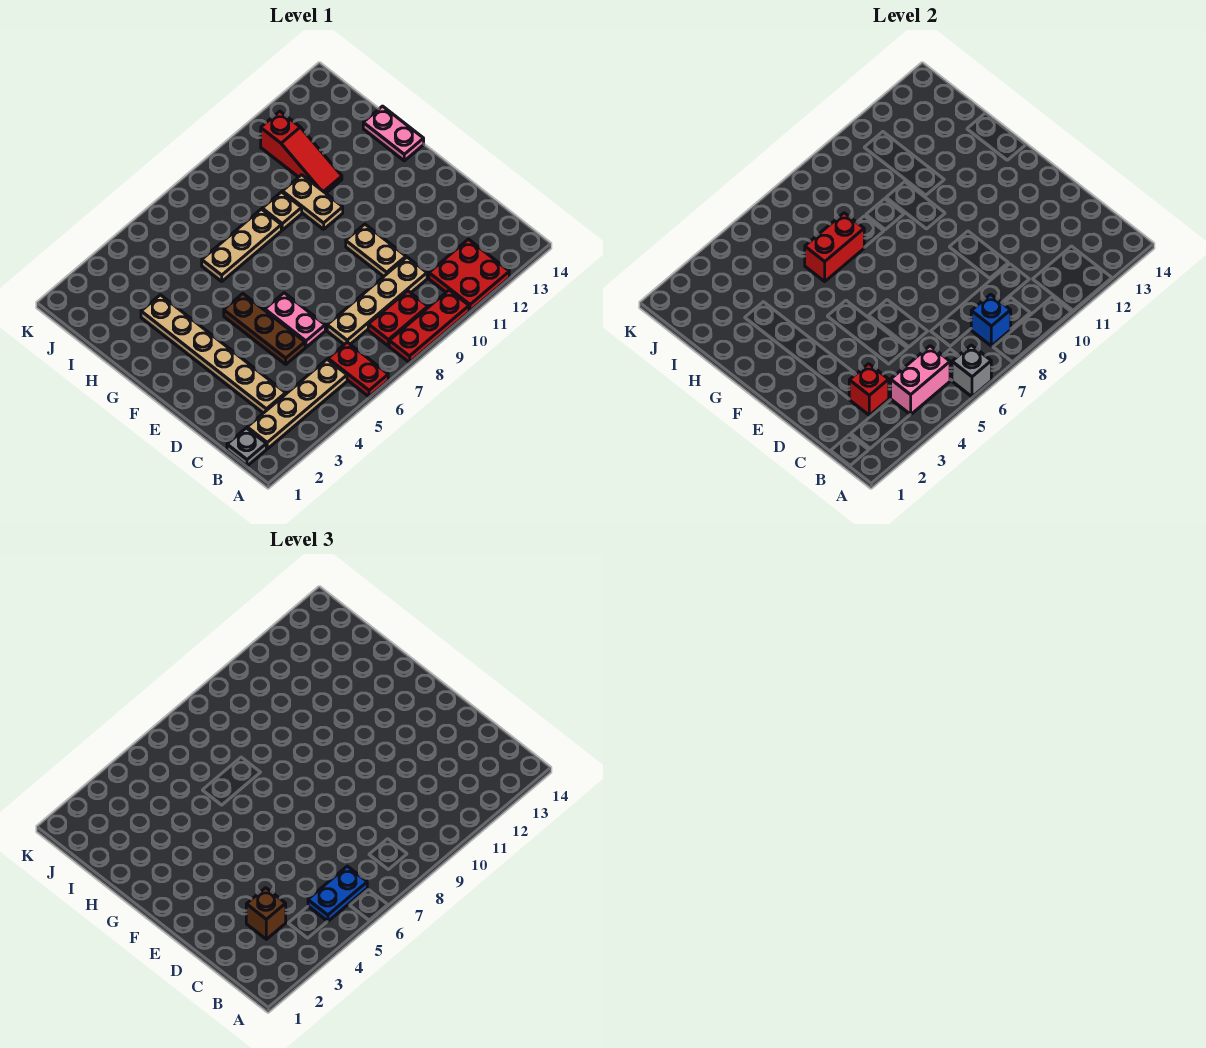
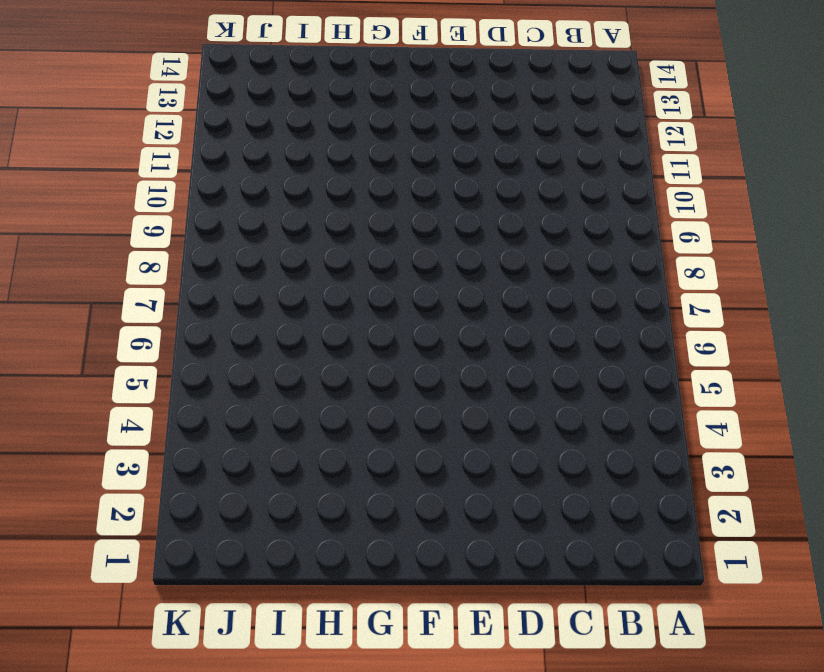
none -> red plate A6:B6 level 1
none -> red plate A8:A10 level 1
none -> red plate A11:B12 level 1

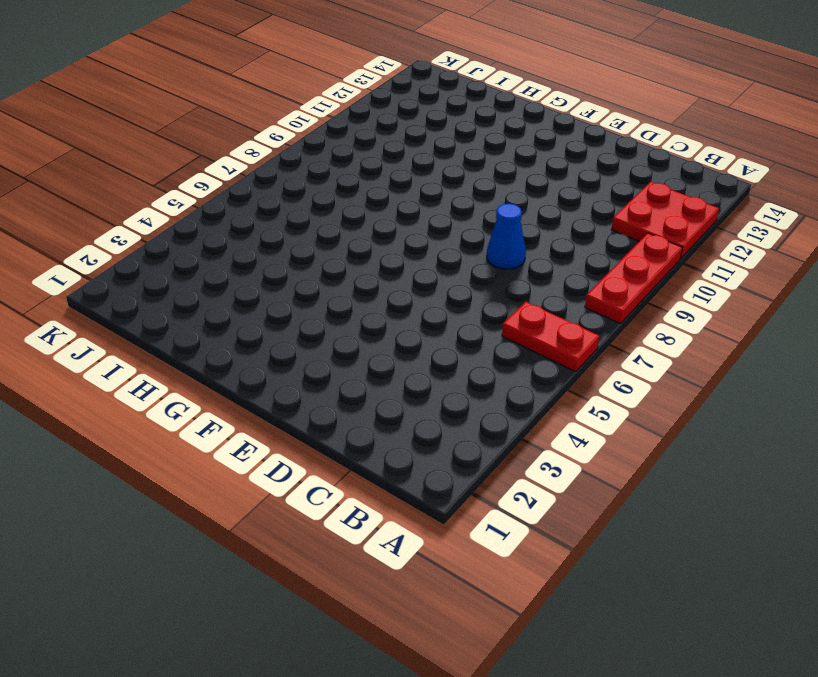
blue cone D8 level 1 -> none
none -> grey plate B1 level 1
none -> tan plate B2:B5 level 1
none -> red plate B8:B9 level 1

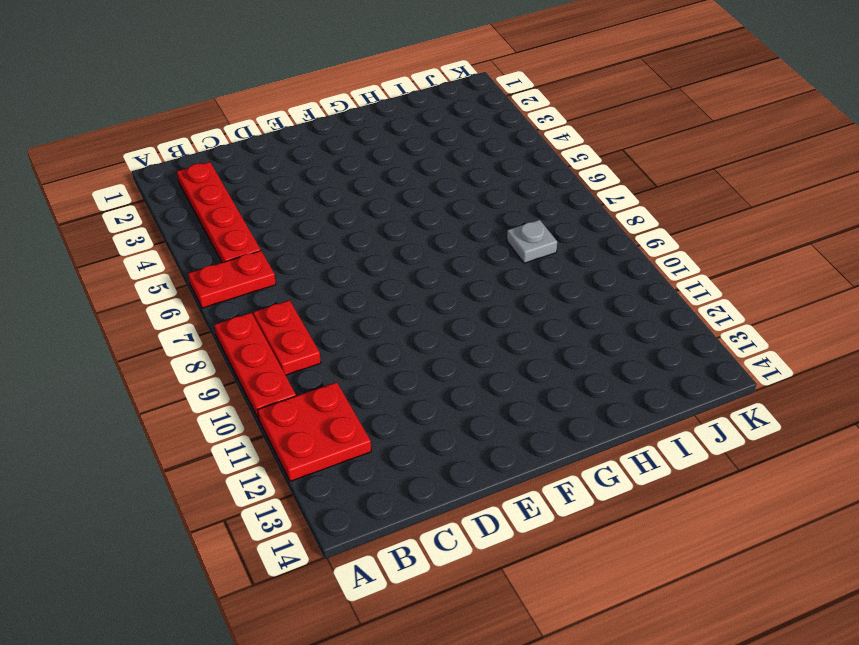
red plate B2:B5 level 1 -> tan plate B2:B5 level 1
grey plate I8 level 1 -> grey plate B1 level 1
none -> tan plate C3:H3 level 1
none -> tan plate C7:C10 level 1
none -> brown plate D5:F5 level 1

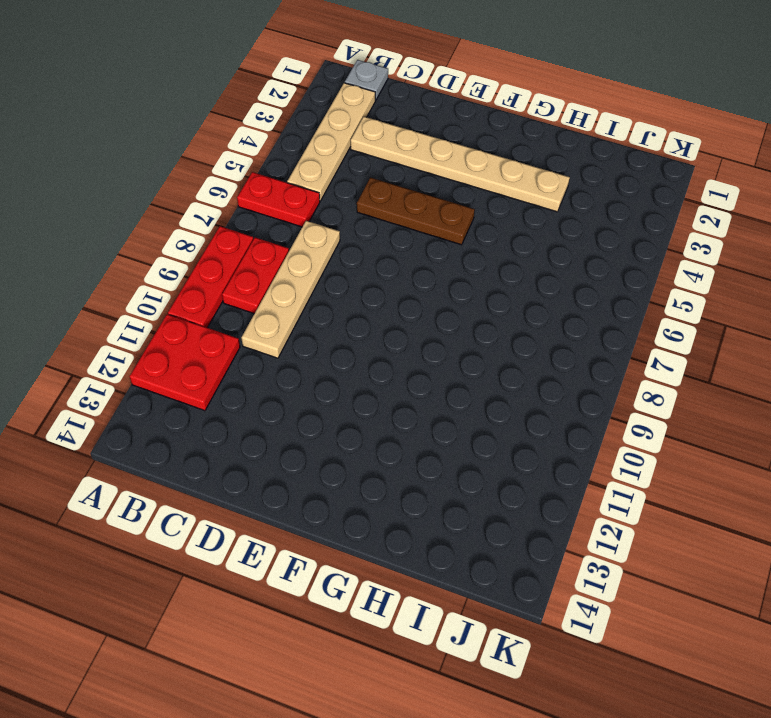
none -> pink plate D6:E6 level 1
none -> tan plate D10:E10 level 1
none -> tan plate G10:H10 level 1

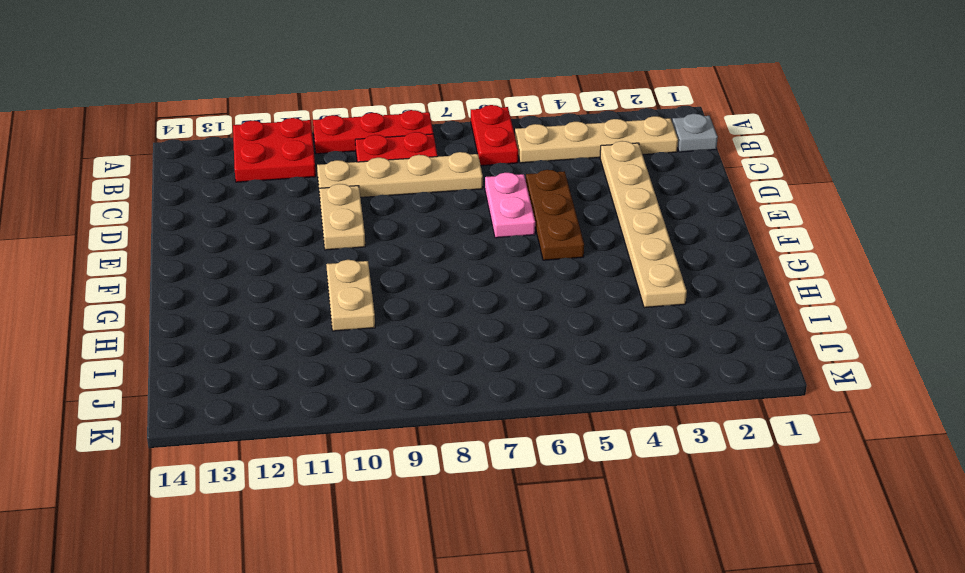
none -> pink plate G14:H14 level 1
none -> tan plate H6:H8 level 1
none -> tan plate H9 level 1

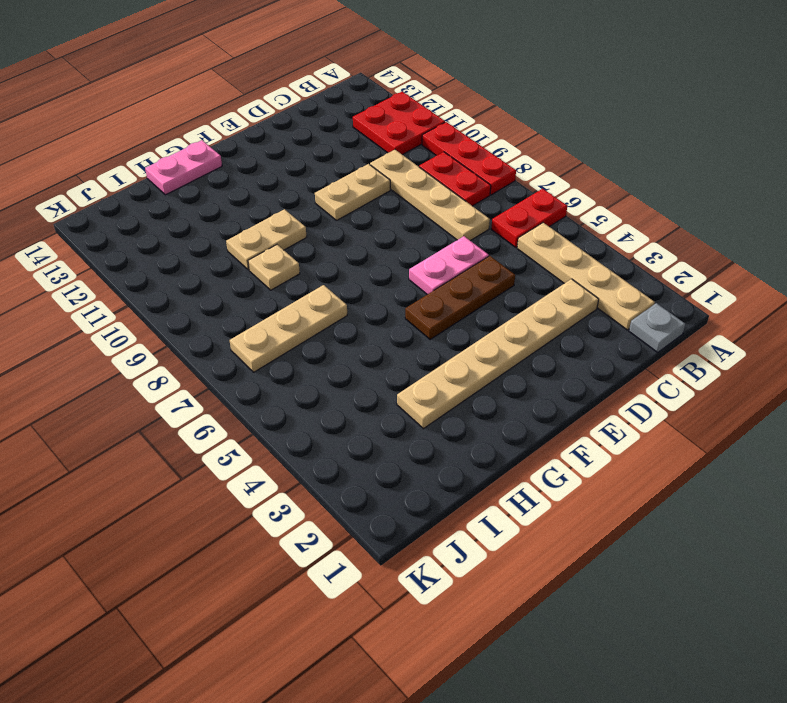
tan plate H7:J7 level 1 -> tan plate H6:H8 level 1
none -> red slope H11:J11 level 1 top J
none -> grey brick A6 level 2
none -> pink brick B4:B5 level 2

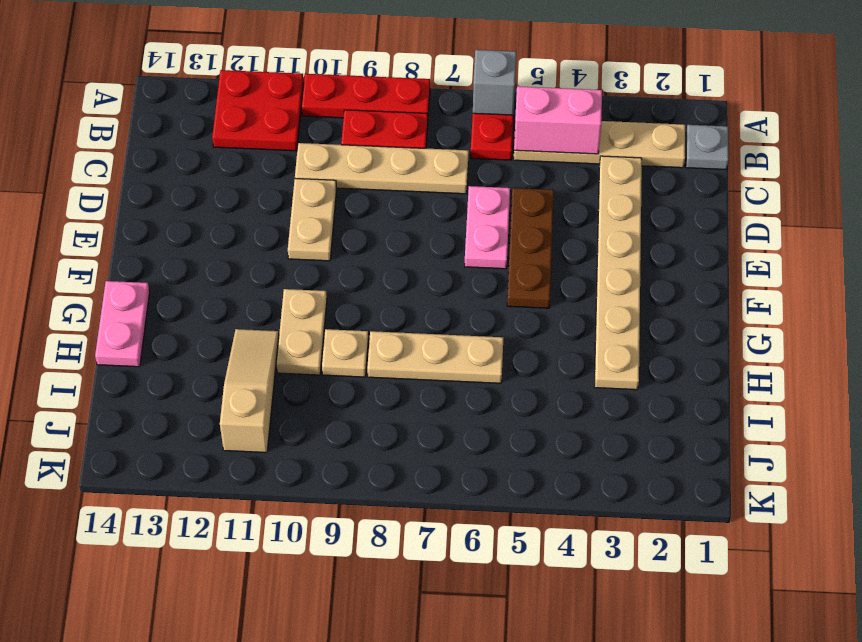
tan slope H11:J11 level 1 top J -> red slope H11:J11 level 1 top J
none -> blue brick B8 level 2
none -> red brick C3 level 2
none -> red brick H6:H7 level 2

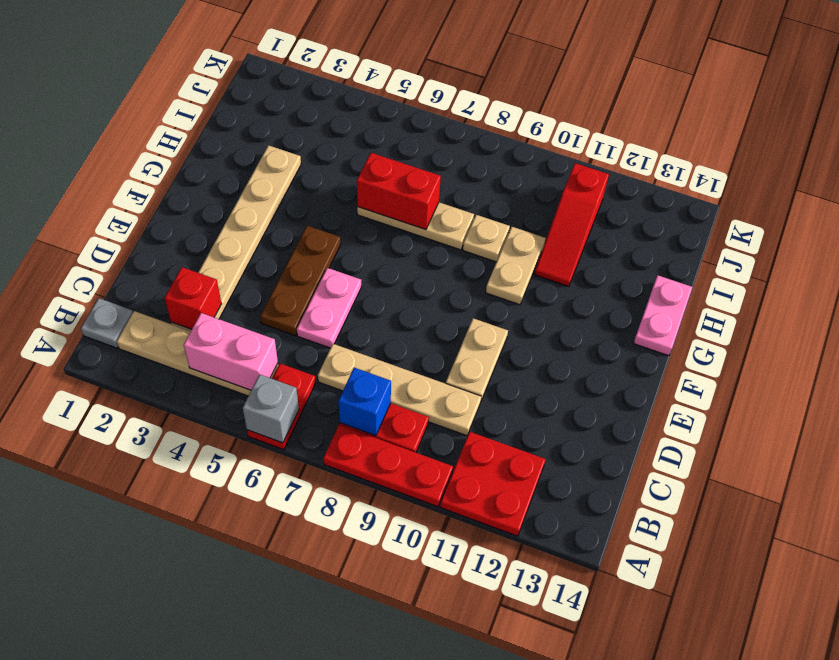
none -> blue plate B5:B6 level 3
none -> brown brick C3 level 3

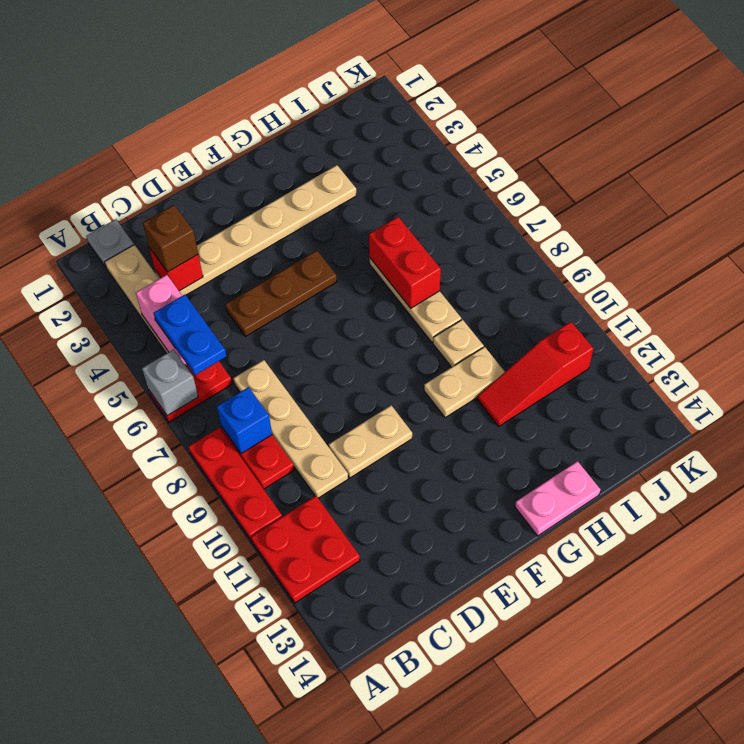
none -> pink plate D6:E6 level 1

